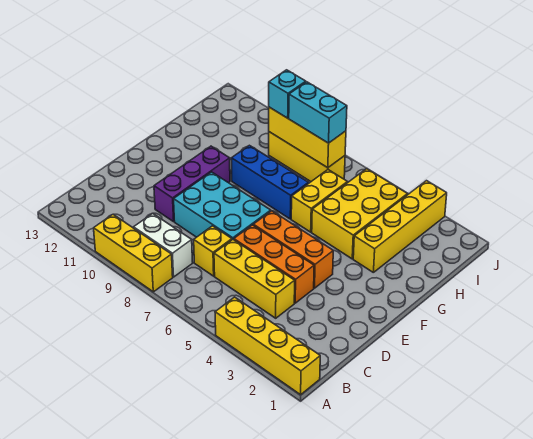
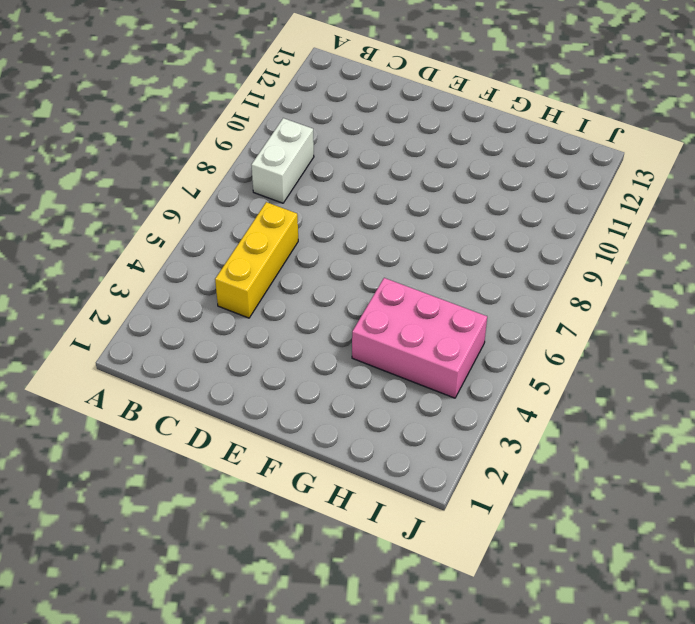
pink brick G4:I5 level 1 -> yellow brick G4:I5 level 1
none -> yellow brick A1:A4 level 1
none -> yellow brick A8:A10 level 1
none -> yellow brick C7 level 1

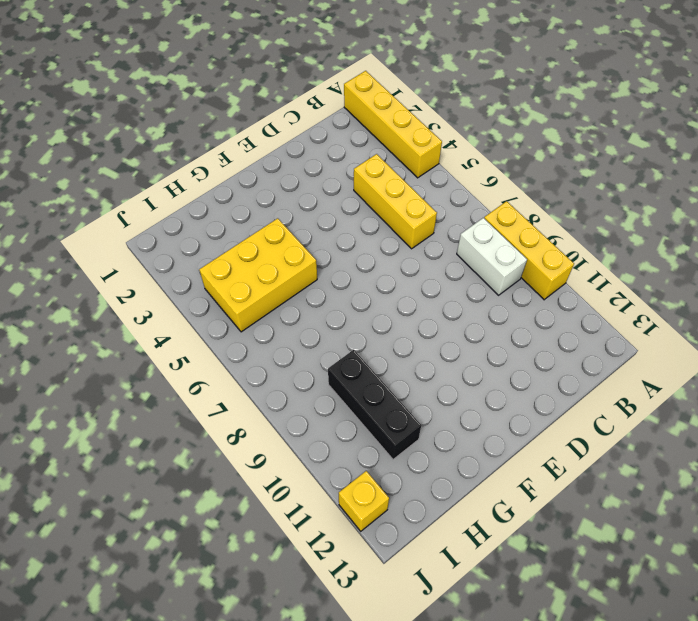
black brick H9:H11 level 1 -> none
yellow brick J12 level 1 -> yellow brick C7 level 1
none -> orange brick D4:D6 level 1
none -> cyan brick D7:E9 level 1
none -> purple brick D10:F10 level 1

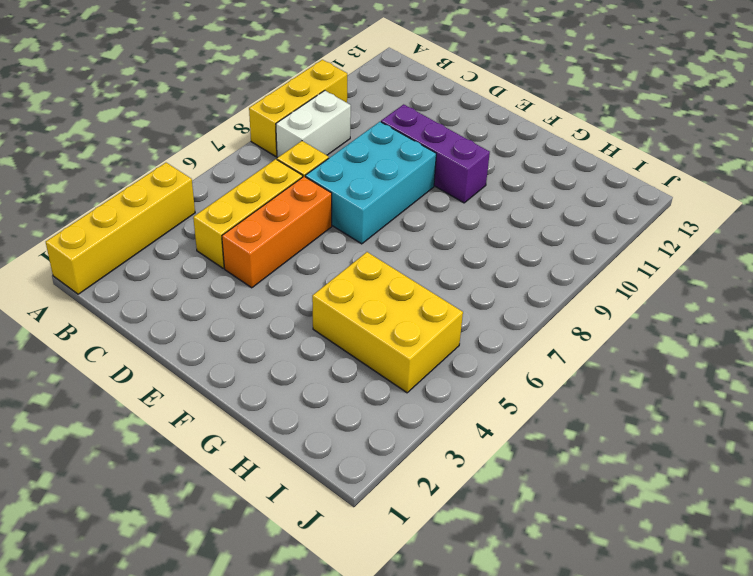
none -> orange brick E4:E6 level 1
none -> yellow brick G3:J3 level 1
none -> yellow brick G6:H6 level 1

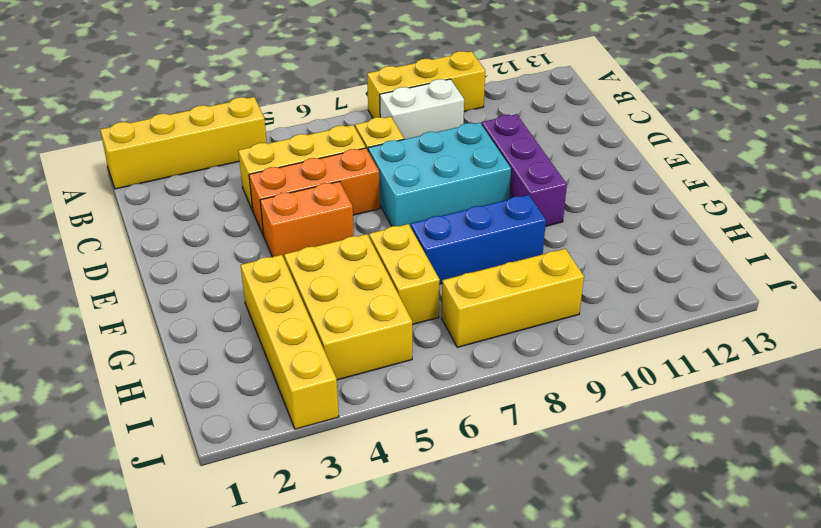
orange brick E4:E5 level 1 -> orange brick E4:E6 level 1
none -> yellow brick I7:I9 level 2
none -> cyan brick I7:I8 level 3
none -> cyan brick I9 level 3

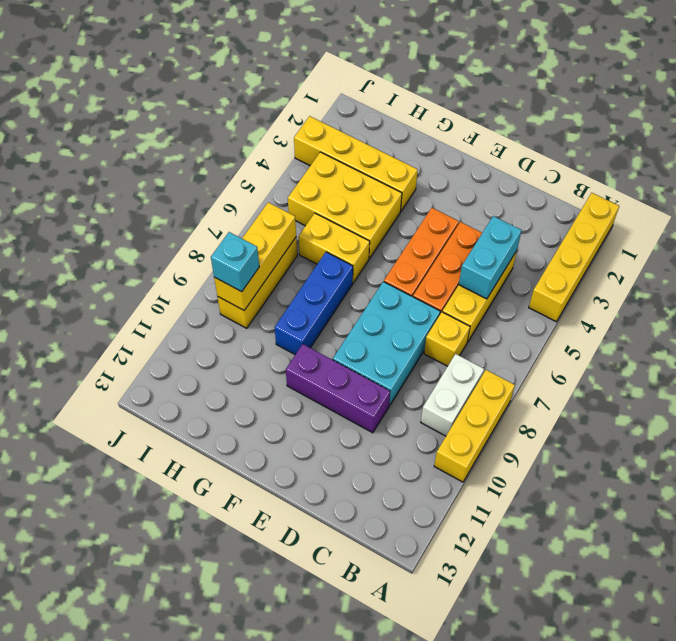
cyan brick C4:C5 level 2 -> cyan brick I7:I8 level 3

